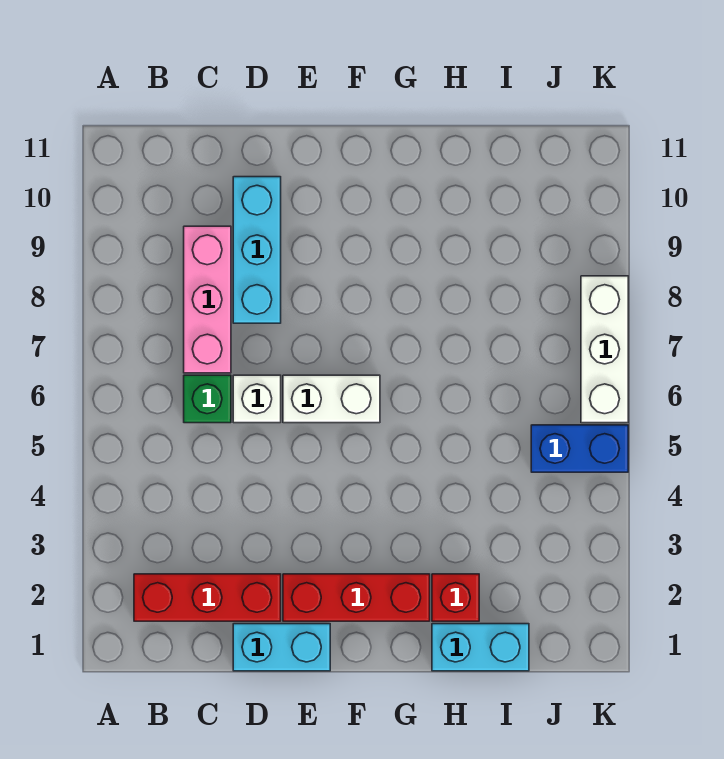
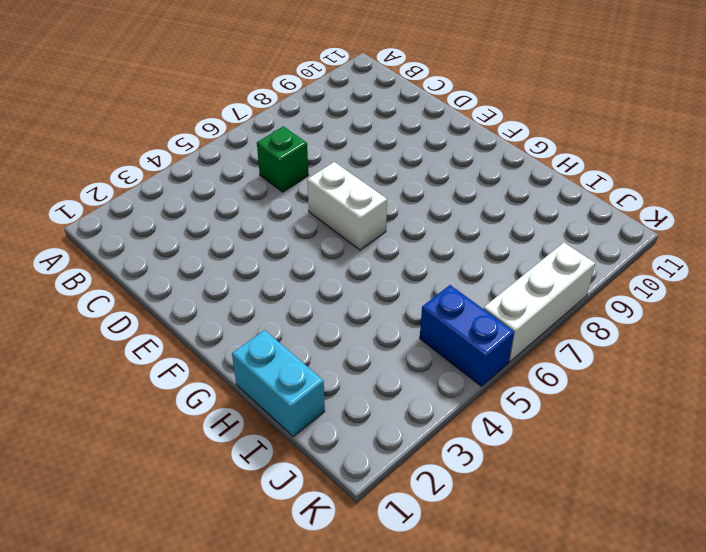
none -> red brick B2:D2 level 1
none -> pink brick C7:C9 level 1
none -> cyan brick D1:E1 level 1

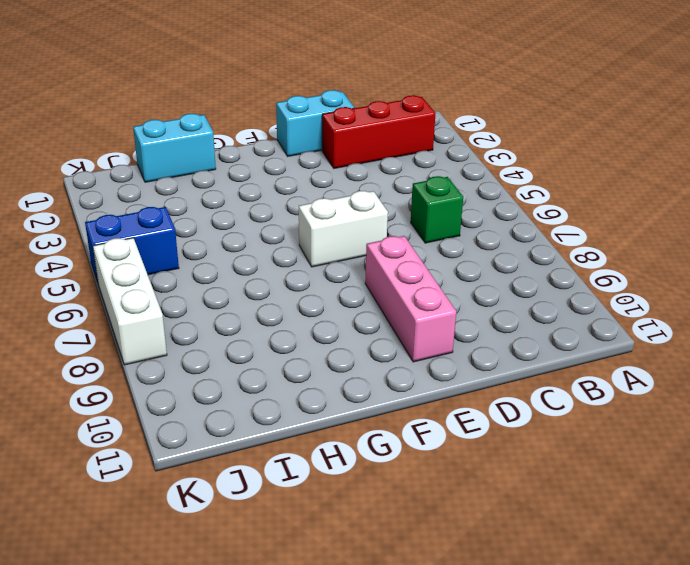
pink brick E8:E10 level 1 -> pink brick C7:C9 level 1
none -> white brick D6 level 1
none -> cyan brick D8:D10 level 1
none -> red brick E2:G2 level 1

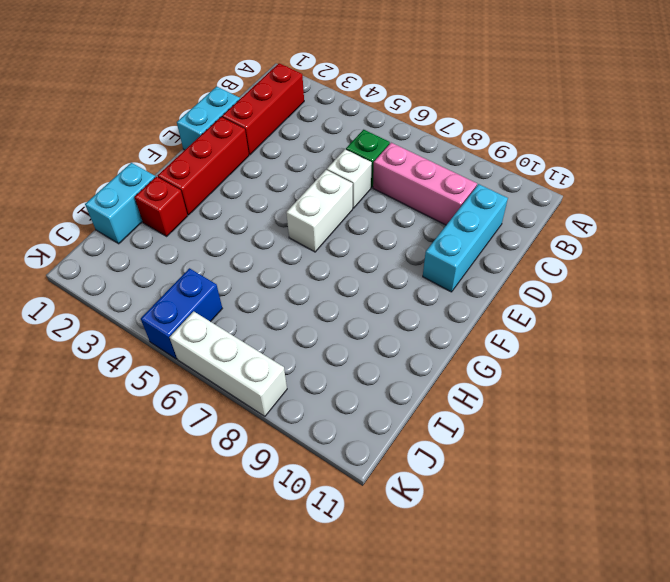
cyan brick C10:E10 level 1 -> cyan brick D8:D10 level 1

